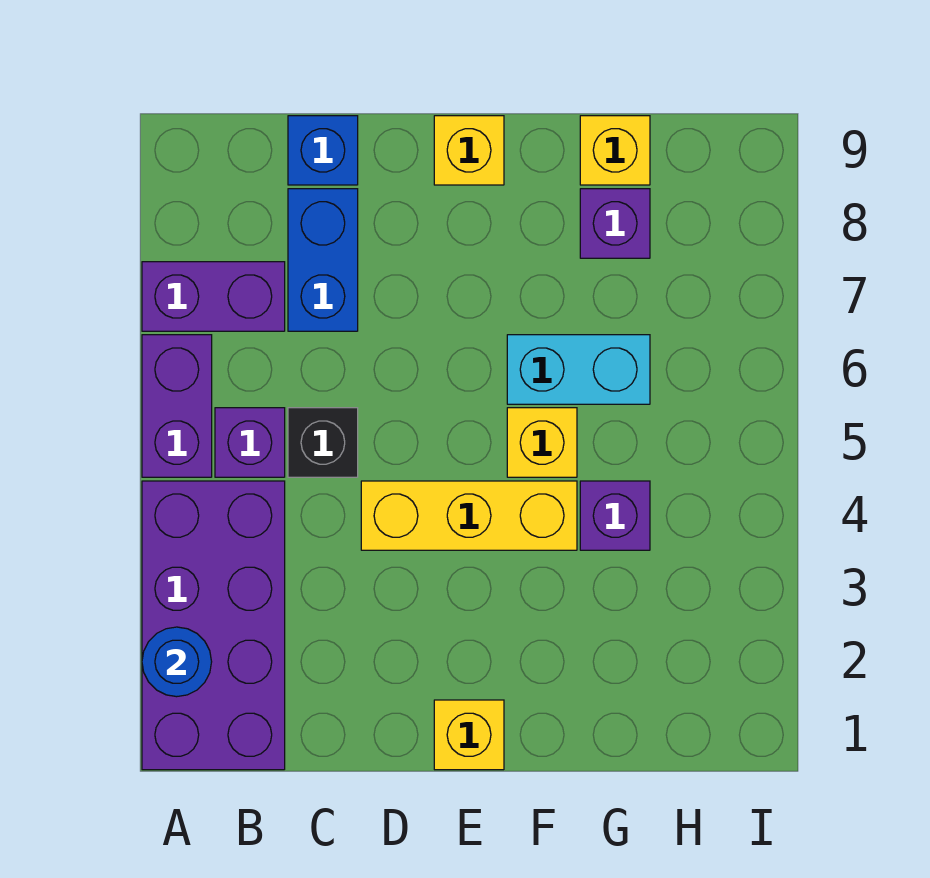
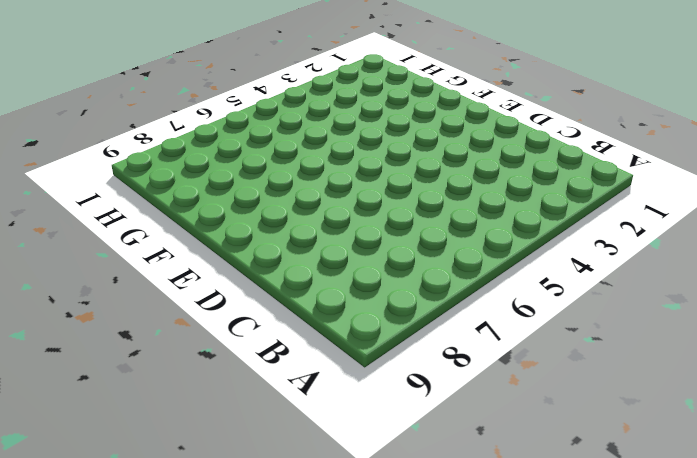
none -> purple brick A1:B4 level 1
none -> purple brick A5:A6 level 1
none -> purple brick A7:B7 level 1

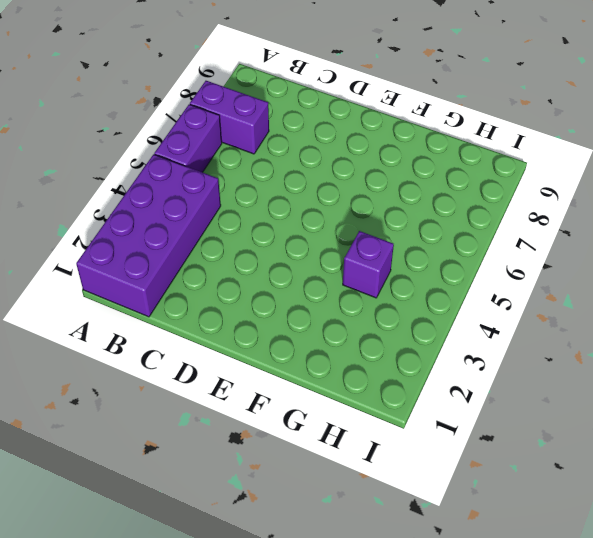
none -> purple brick B5 level 1
none -> black brick C5 level 1
none -> blue brick C7:C8 level 1

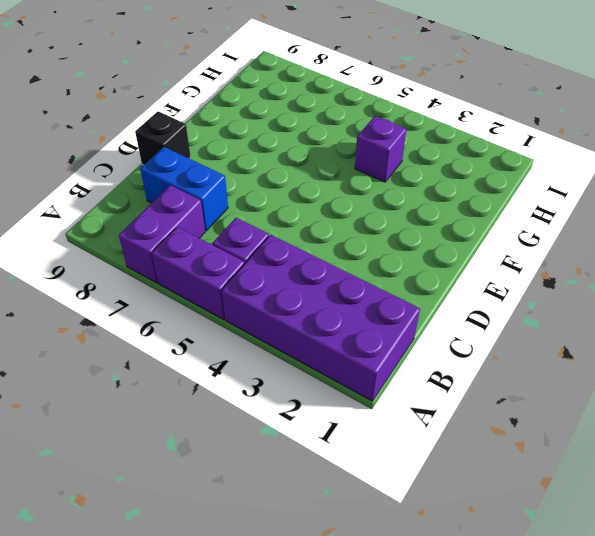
black brick D9 level 1 -> black brick C5 level 1
none -> blue brick C9 level 1
none -> yellow brick D4:F4 level 1
none -> yellow brick E1 level 1

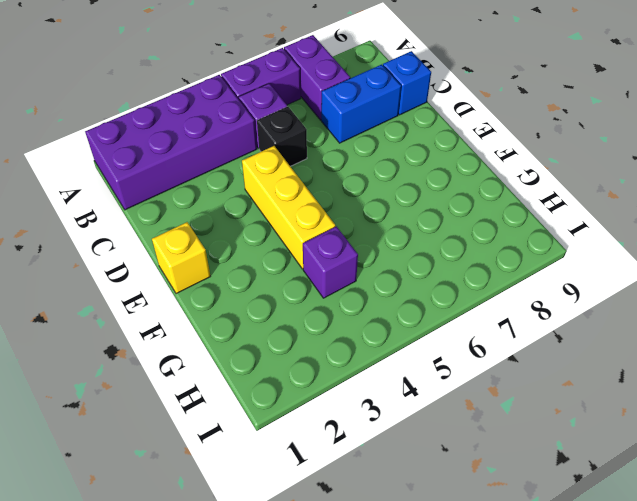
none -> yellow brick E9 level 1
none -> yellow brick F5 level 1
none -> cyan brick F6:G6 level 1

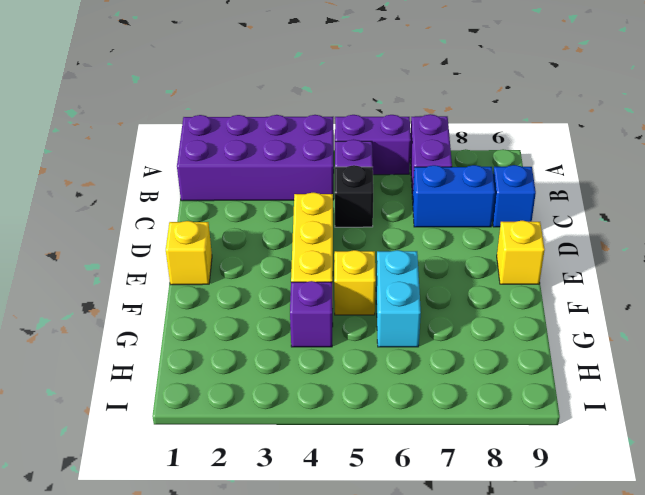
none -> purple brick G8 level 1
none -> yellow brick G9 level 1
none -> blue round brick A2 level 2

